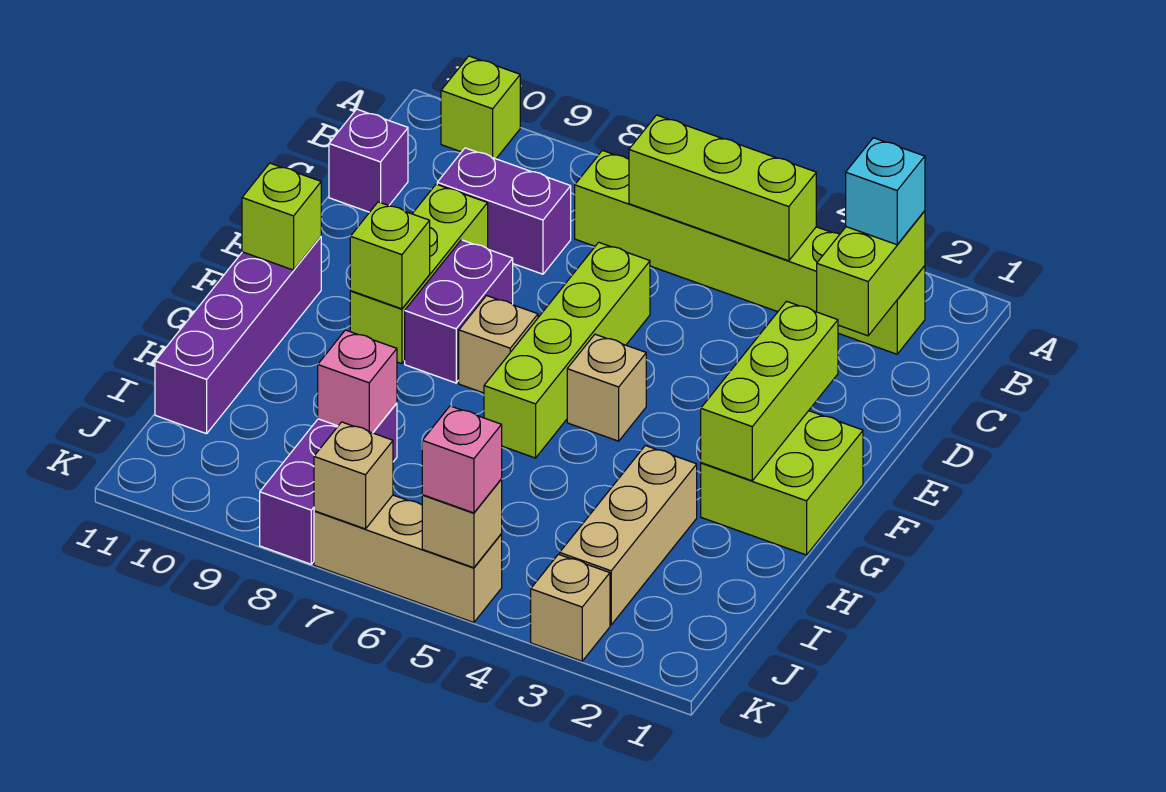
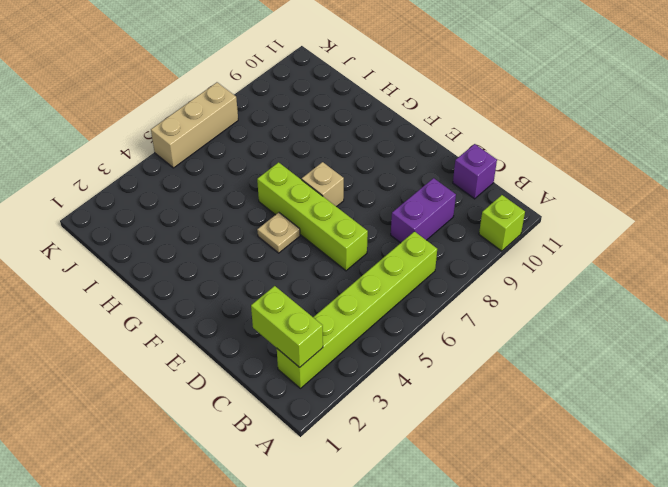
tan plate F5 level 1 -> tan brick F5 level 1
none -> lime brick D9:F9 level 1
none -> purple brick E8:F8 level 1
none -> lime brick F1:G2 level 1

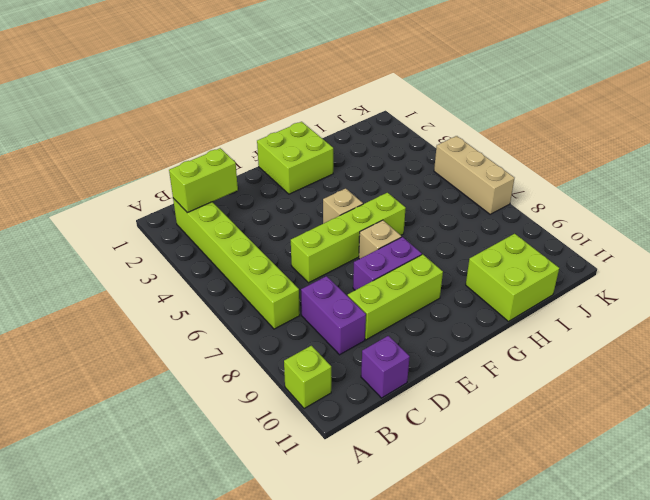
lime brick H10:I11 level 1 -> purple brick F11:I11 level 1
none -> tan brick H3:J3 level 1
none -> purple brick I8:K8 level 1
none -> tan brick K3 level 1

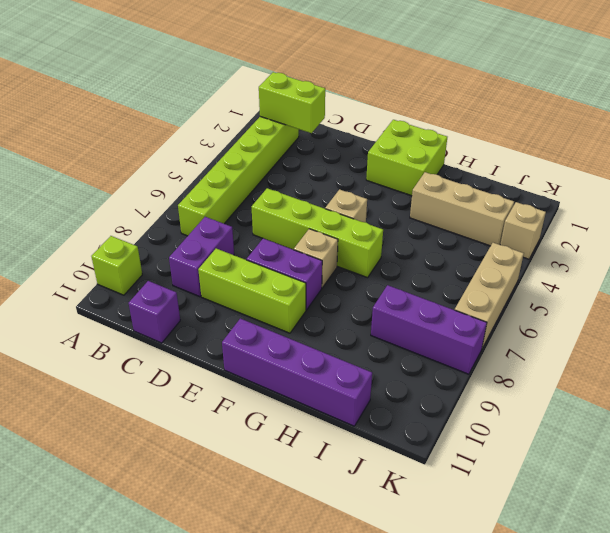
none -> lime brick B4:B6 level 2
none -> lime brick E2:G2 level 2
none -> lime brick F9 level 2

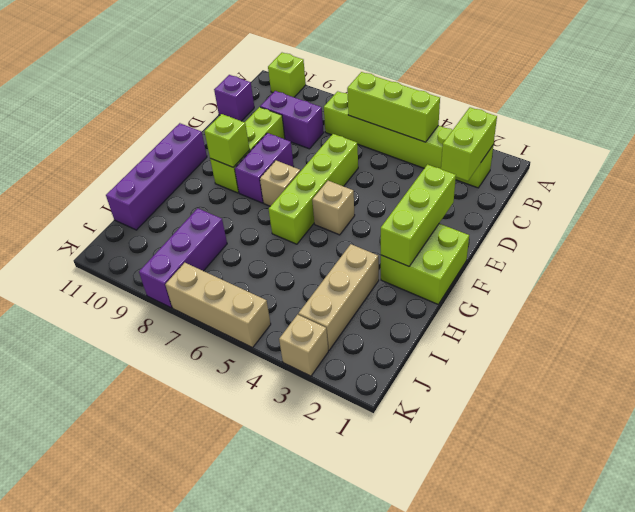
none -> lime brick F11 level 2
none -> pink brick I8 level 2
none -> tan brick K5 level 2

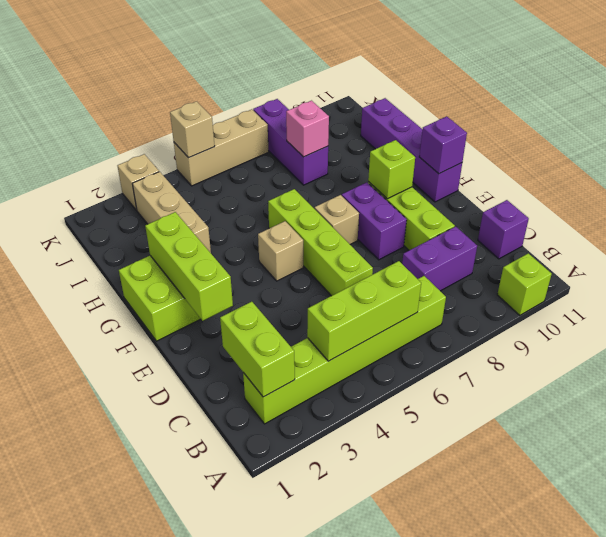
purple brick F11 level 2 -> lime brick F11 level 2
none -> tan brick K7 level 2
none -> cyan brick B2 level 3
none -> pink brick K5 level 3

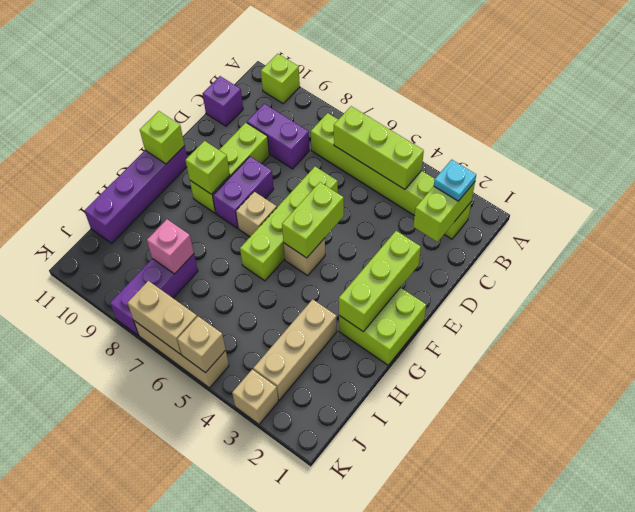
cyan plate B2 level 3 -> cyan brick B2 level 3
lime brick E5:F5 level 2 -> none
tan brick K6:K7 level 2 -> tan brick K7 level 2
none -> pink brick K5 level 3

